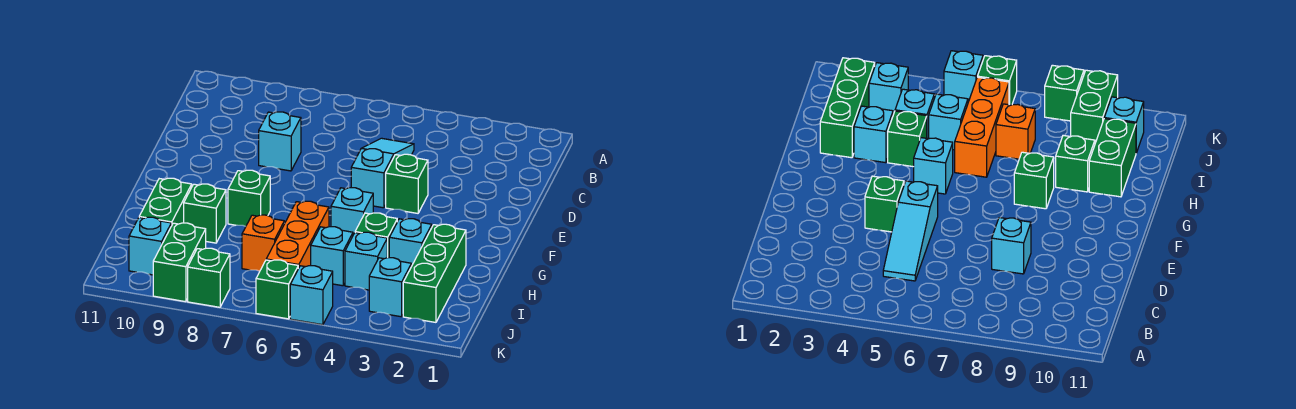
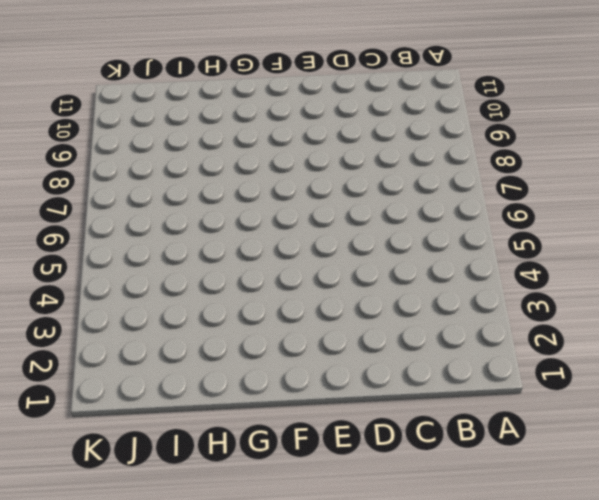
none -> cyan slope C5:E5 level 1 top E
none -> cyan brick D8 level 1
none -> green brick E4 level 1

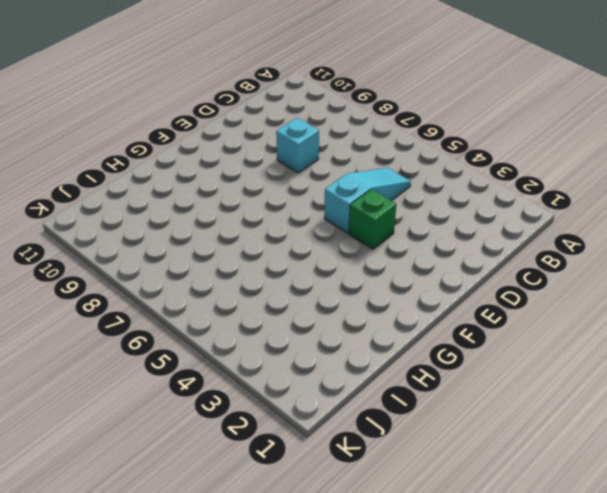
none -> cyan brick G5 level 1
none -> green brick G8 level 1
none -> green brick H2:J2 level 1

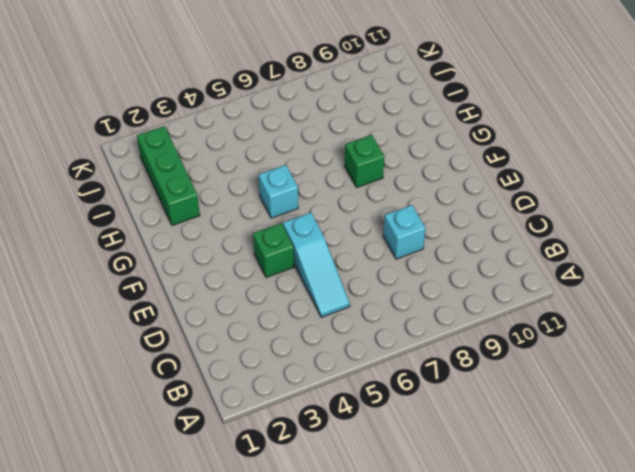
none -> cyan brick H3 level 1
none -> green brick H4 level 1
none -> orange brick H6:J6 level 1

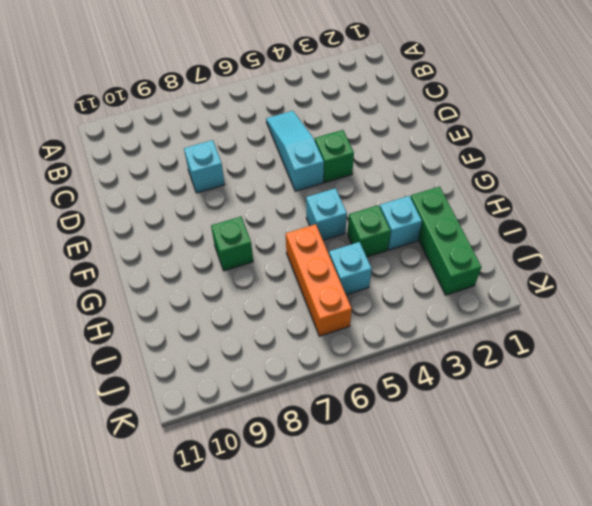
none -> green brick H9 level 1
none -> green brick H10:I10 level 1
none -> cyan brick I4 level 1

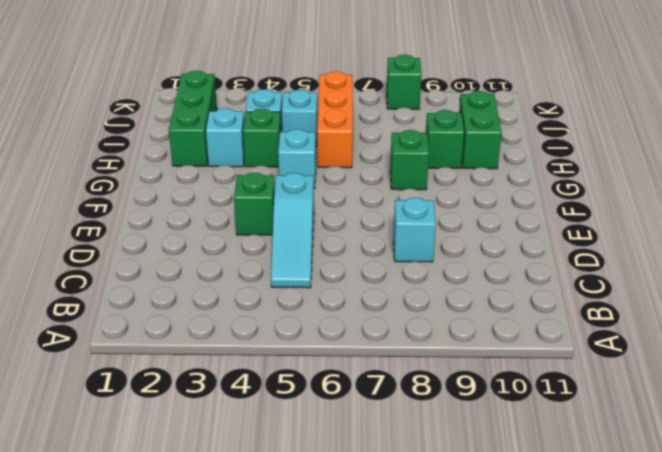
none -> orange brick I7 level 1
none -> cyan brick J3 level 1
none -> green brick J9:K9 level 1

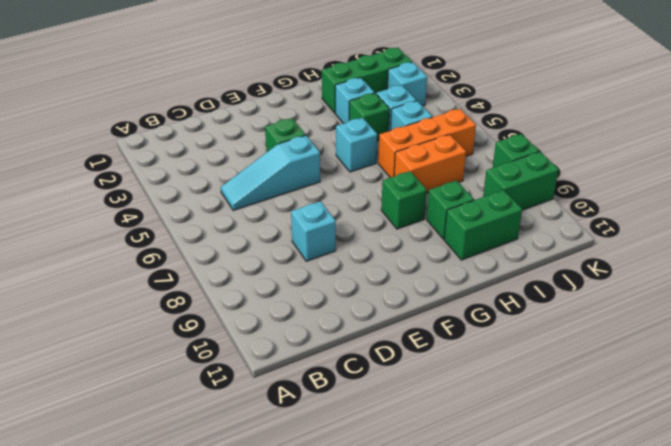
orange brick H7:I7 level 1 -> orange brick I7 level 1
none -> cyan brick J10 level 1
none -> cyan brick K5 level 1
none -> green brick K6 level 1

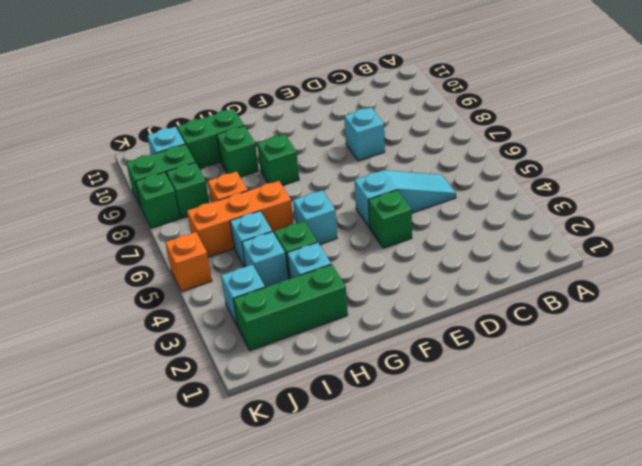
green brick J8 level 1 -> green brick K6 level 1
orange brick K5 level 1 -> cyan brick K5 level 1

